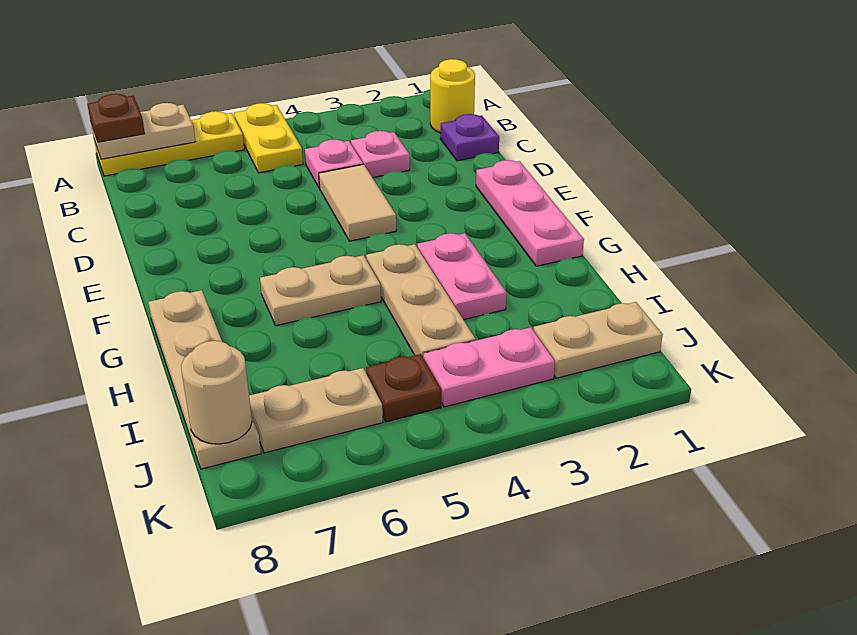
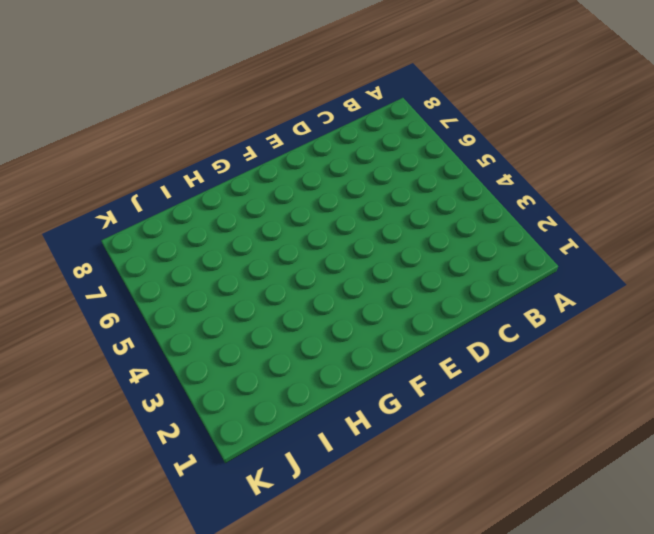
none -> yellow plate A5:B5 level 1
none -> yellow plate A6:A8 level 1
none -> yellow round brick B1 level 1

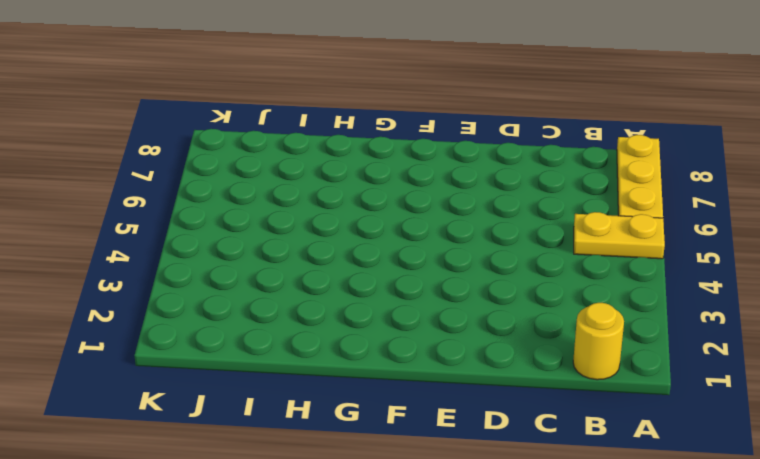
none -> purple plate C1 level 1
none -> pink plate C3 level 1
none -> pink plate C4 level 1

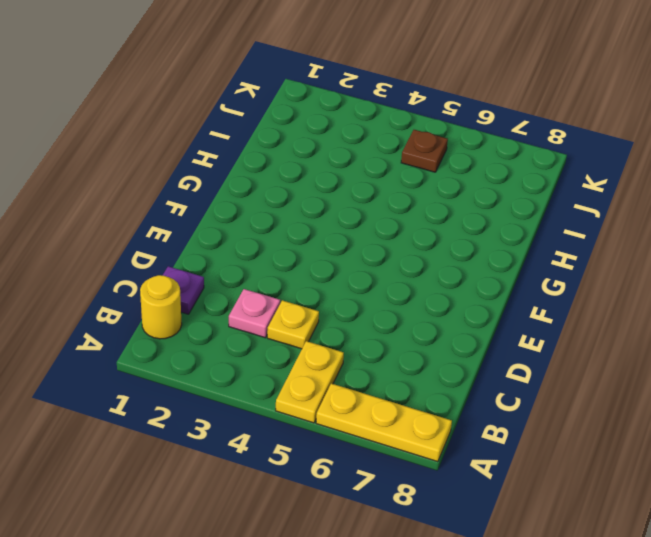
yellow plate C4 level 1 -> pink plate C4 level 1
none -> tan tile D4:E4 level 1
none -> pink plate E1:G1 level 1
none -> pink plate G3:H3 level 1

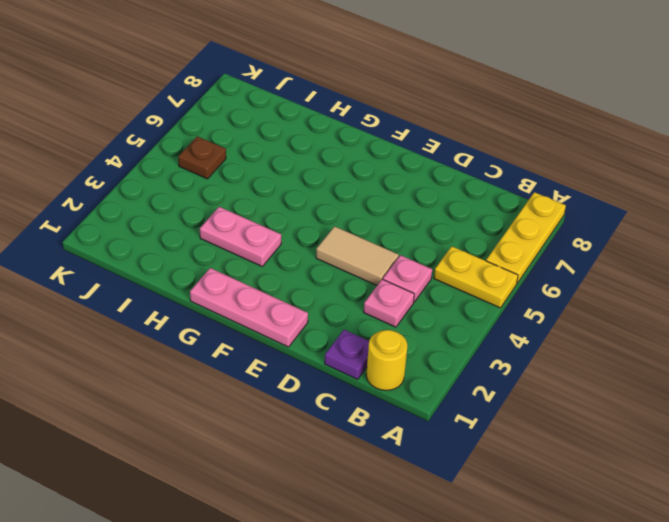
none -> tan plate G4:I4 level 1
none -> tan plate G5:G6 level 1
none -> tan plate G8:J8 level 1

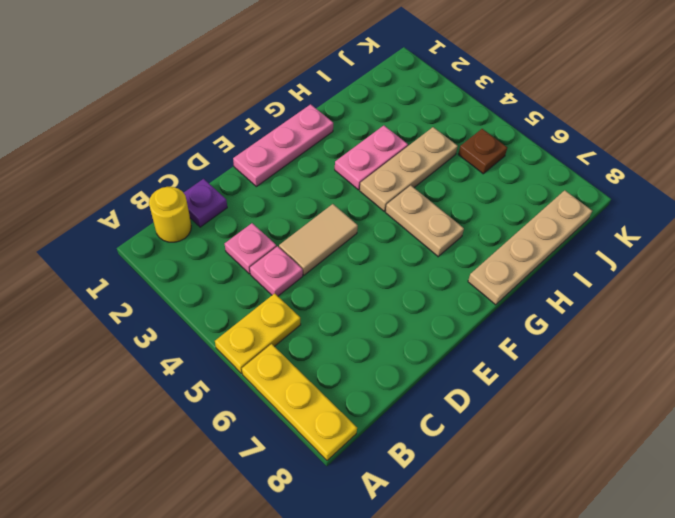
none -> tan plate J1:J2 level 1
none -> pink plate J3:J4 level 1
none -> tan plate J6:J7 level 1

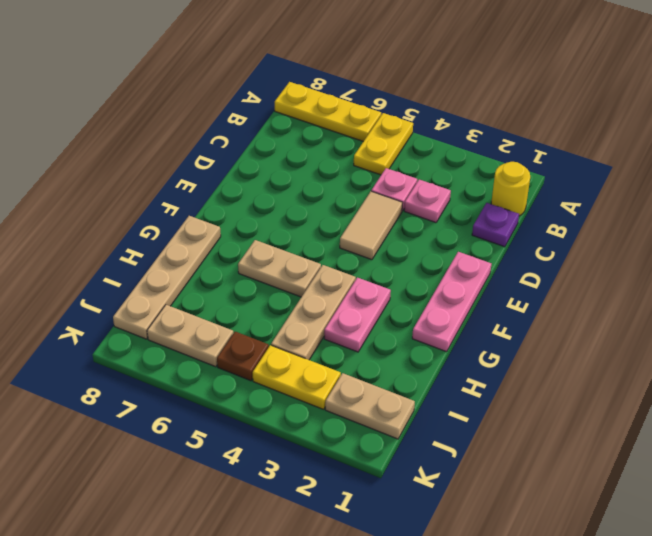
yellow plate J3:J4 level 1 -> pink plate J3:J4 level 1
none -> tan plate A7:A8 level 2
none -> tan round brick J8 level 2
none -> brown plate A8 level 3

